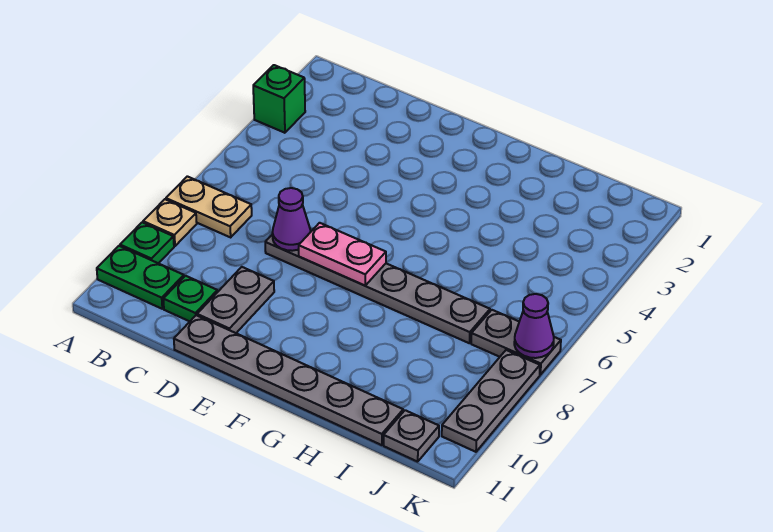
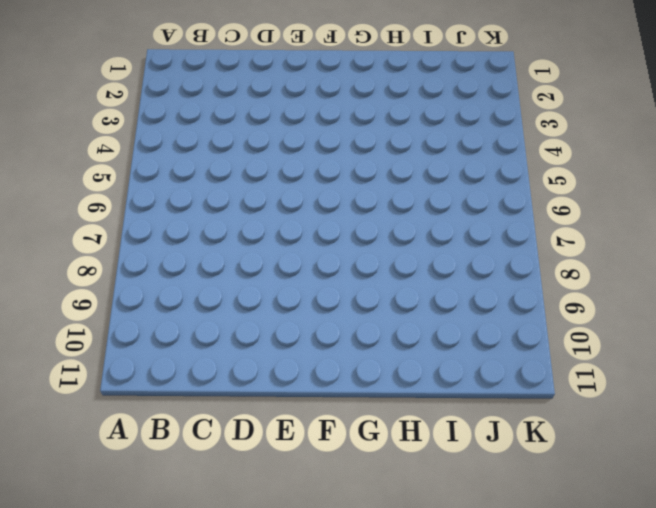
none -> green brick A3 level 1
none -> tan plate A7:B7 level 1
none -> tan plate A8 level 1

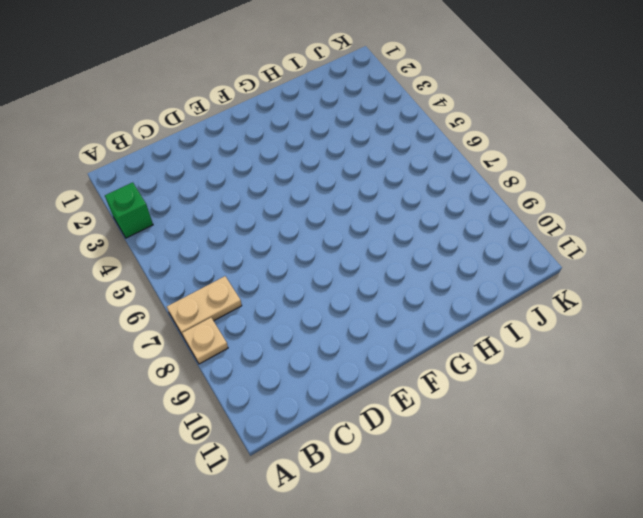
none -> green plate A9 level 1
none -> green plate A10:B10 level 1
none -> green plate C10 level 1

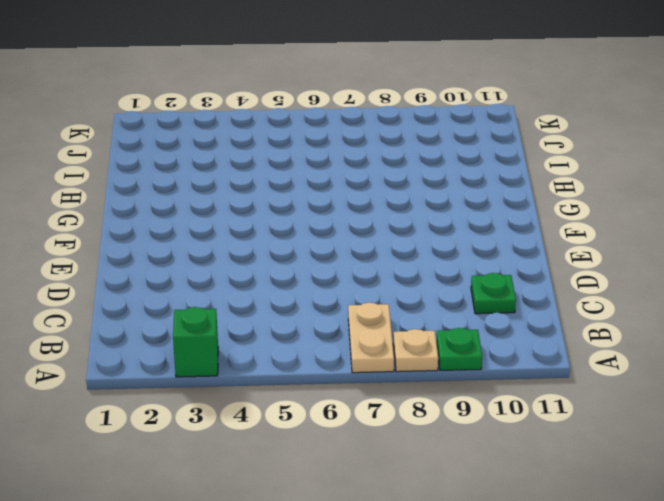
none -> green plate A10:B10 level 1
none -> grey plate D7:I7 level 1
none -> grey plate D9:D10 level 1

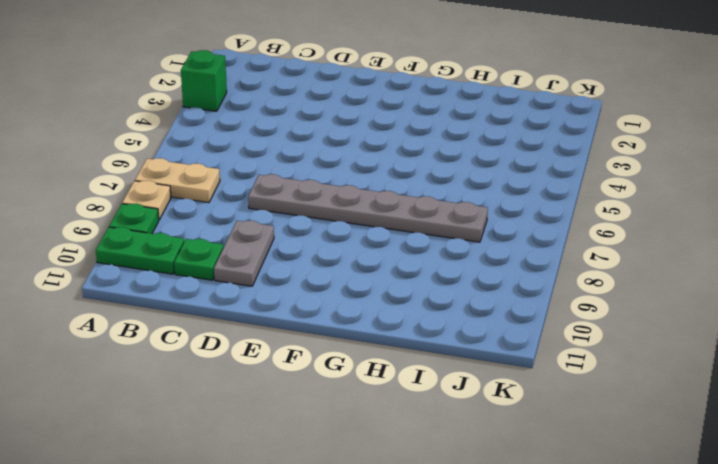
none -> grey plate D11:I11 level 1
none -> grey plate J7:K7 level 1
none -> grey plate J11 level 1

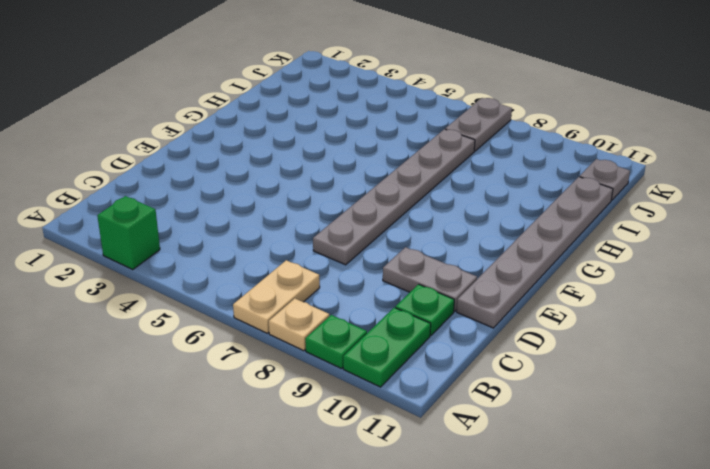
none -> grey plate K8:K10 level 1
none -> purple cone D7 level 2
none -> pink plate E7:F7 level 2

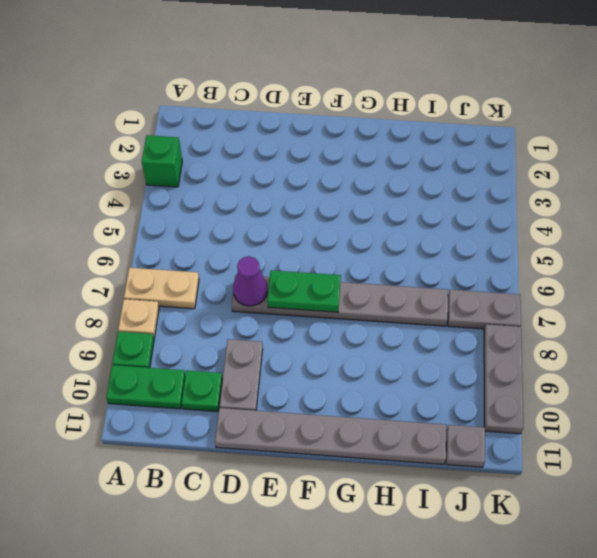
green plate E7:F7 level 2 -> pink plate E7:F7 level 2
none -> purple cone K7 level 2

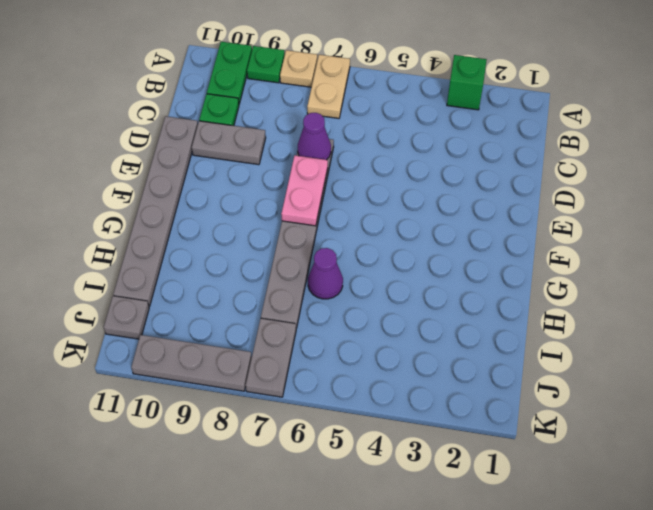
purple cone H6 level 1 -> purple cone K7 level 2

